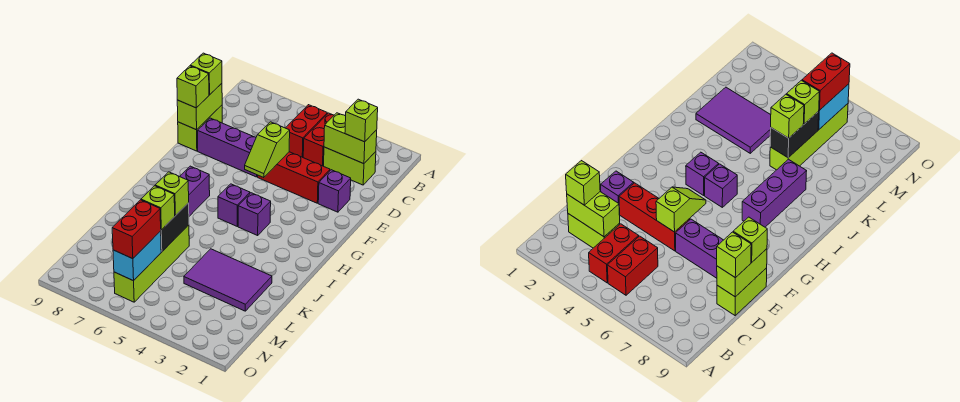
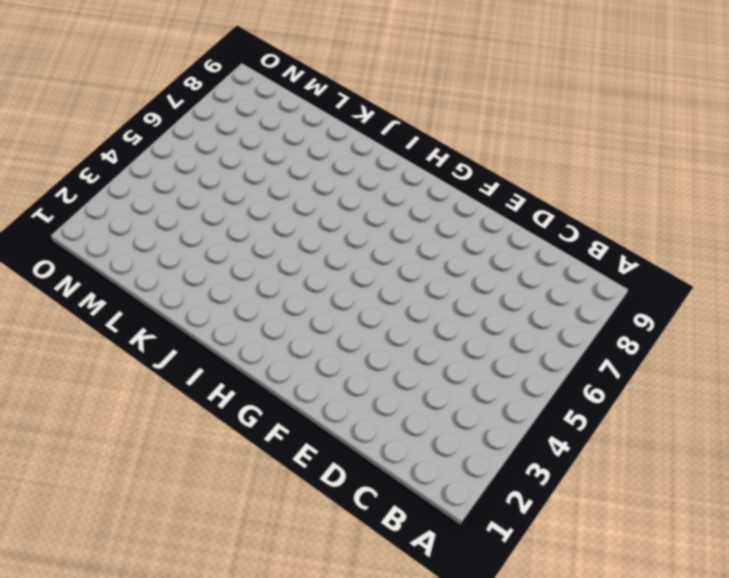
none -> red brick B4:C4 level 1
none -> red brick B5:C5 level 1
none -> lime brick C2:C3 level 1

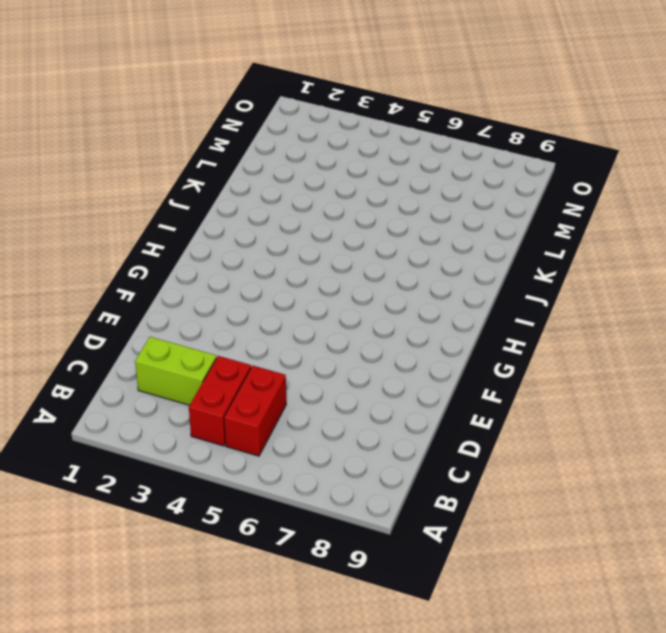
none -> lime brick D9:E9 level 1
none -> purple brick E2 level 1
none -> red brick E3:E5 level 1

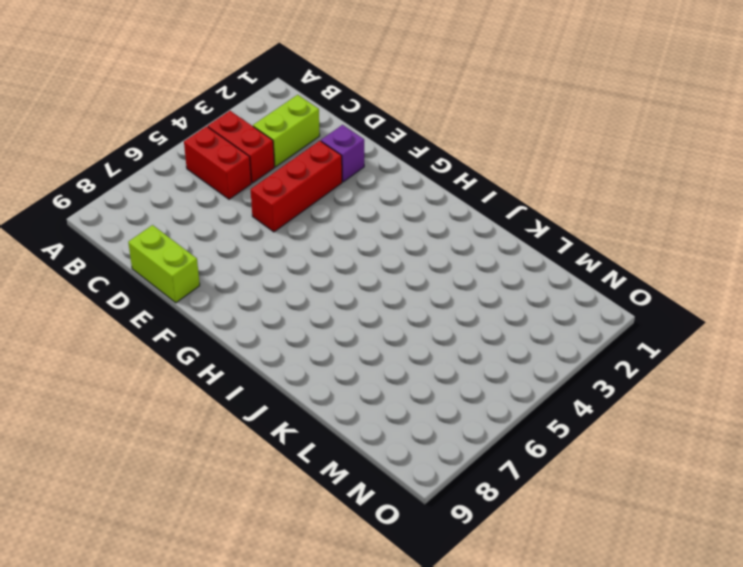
none -> purple brick E6:E8 level 1
none -> purple brick H4 level 1
none -> purple brick H5 level 1

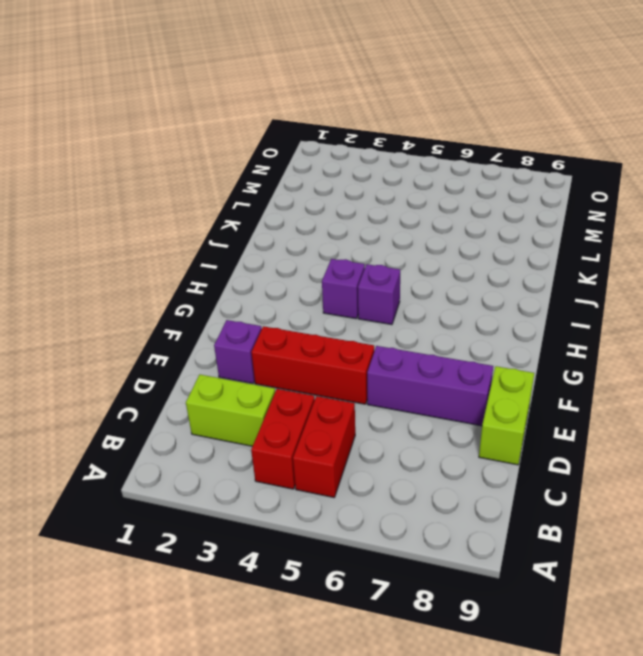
none -> purple brick H7:J7 level 1
none -> purple tile K2:L4 level 1
none -> lime brick K6:N6 level 1

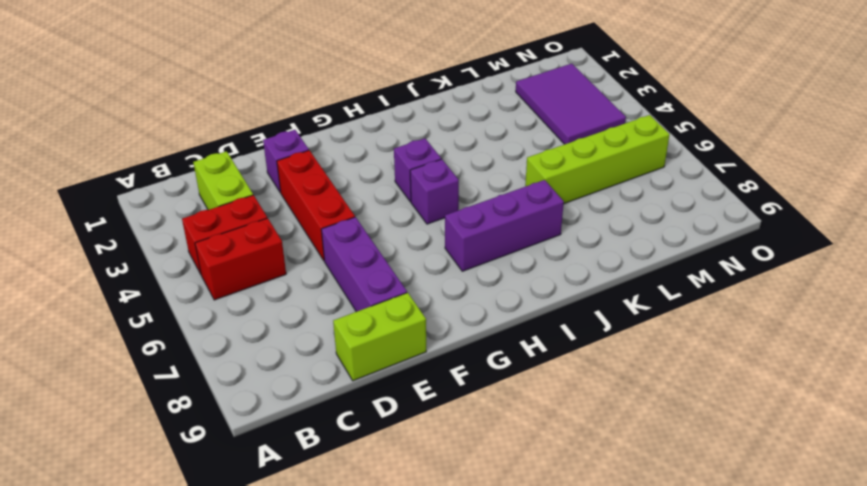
purple tile M2:N4 level 1 -> purple tile K2:L4 level 1
none -> lime brick C2:C3 level 2
none -> lime brick D9:E9 level 2
none -> lime slope E5:F5 level 2 top E

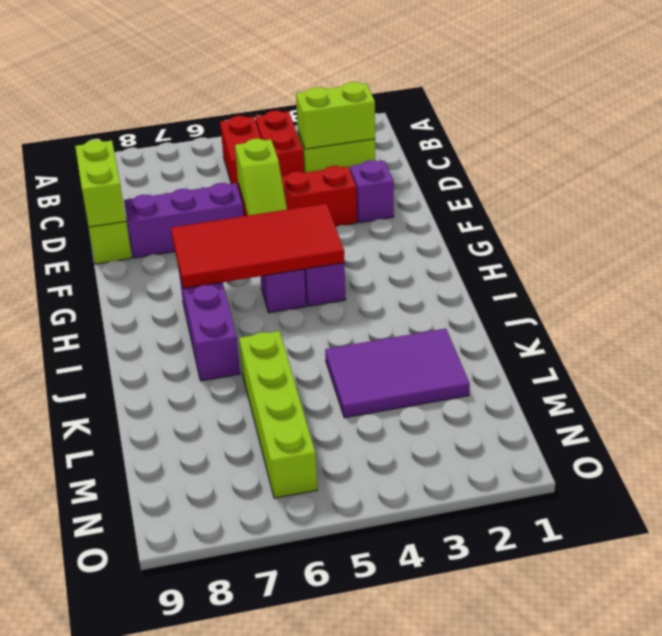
red tile G4:H7 level 2 -> none
none -> black brick K6:L6 level 2
none -> cyan brick M6:N6 level 2
none -> lime brick C2 level 3

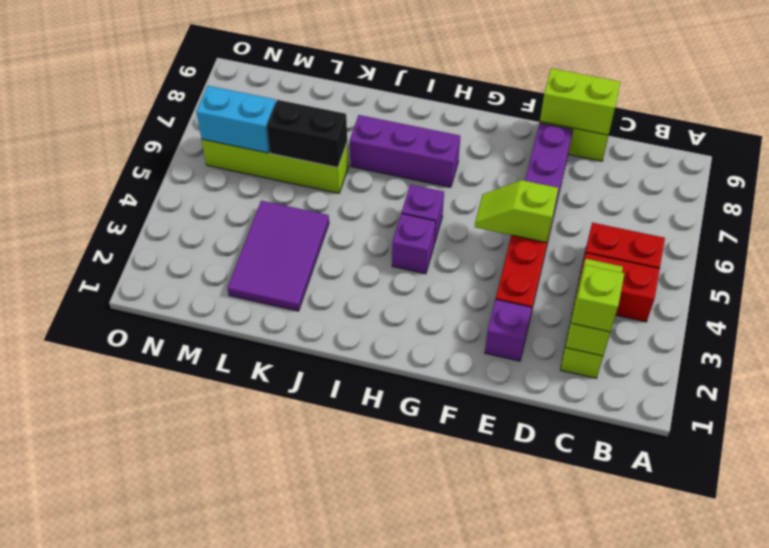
none -> lime brick D9 level 3
none -> lime brick E9 level 3
none -> lime brick K6 level 3

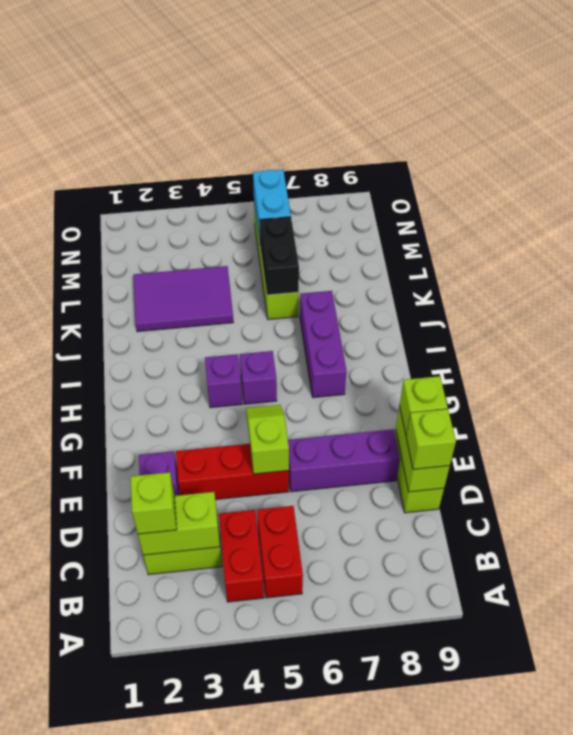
none -> lime brick K6 level 3
none -> lime brick L6 level 3
none -> red brick M6:N6 level 3

